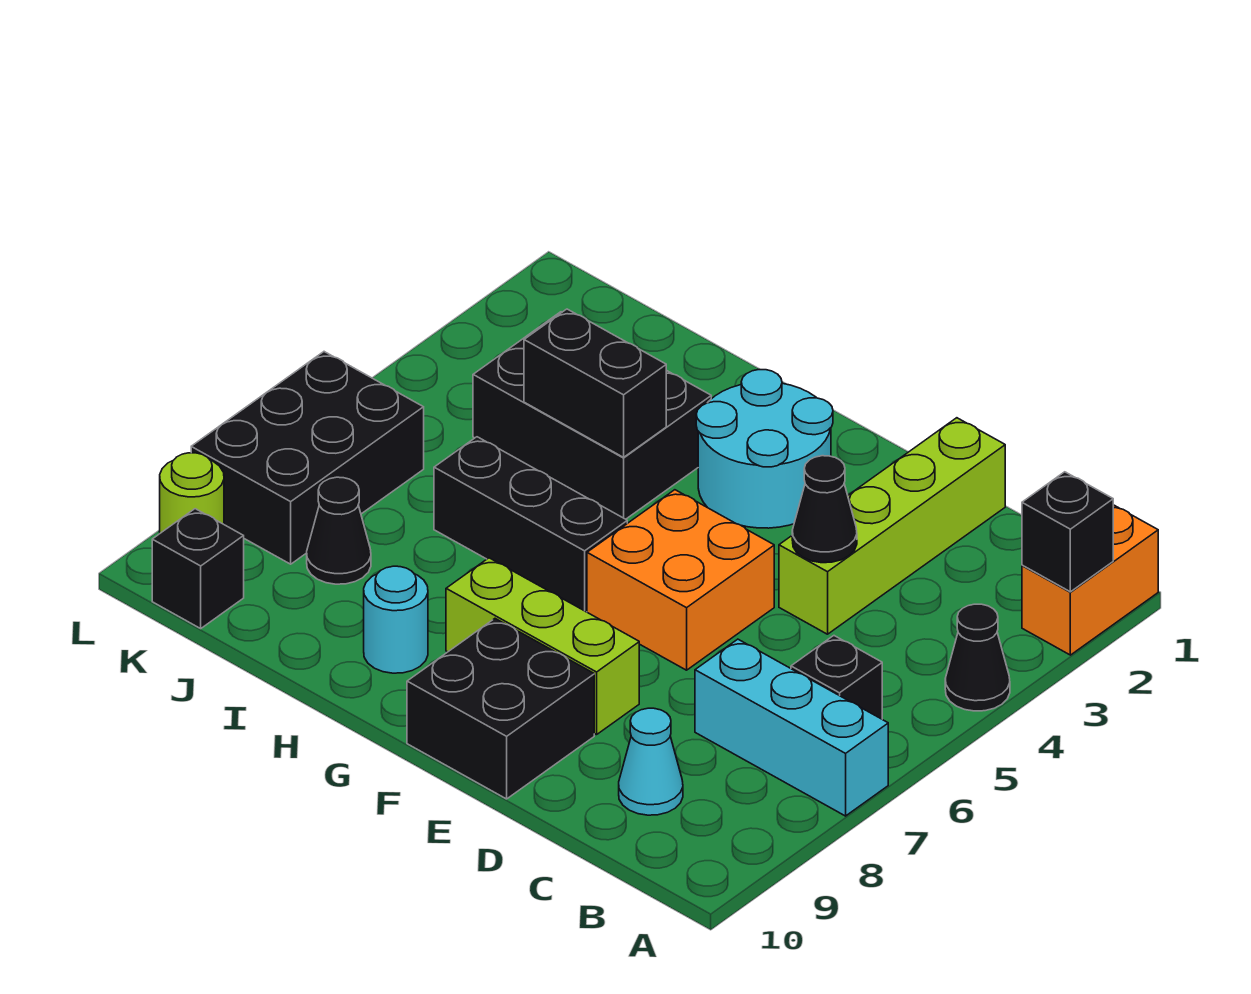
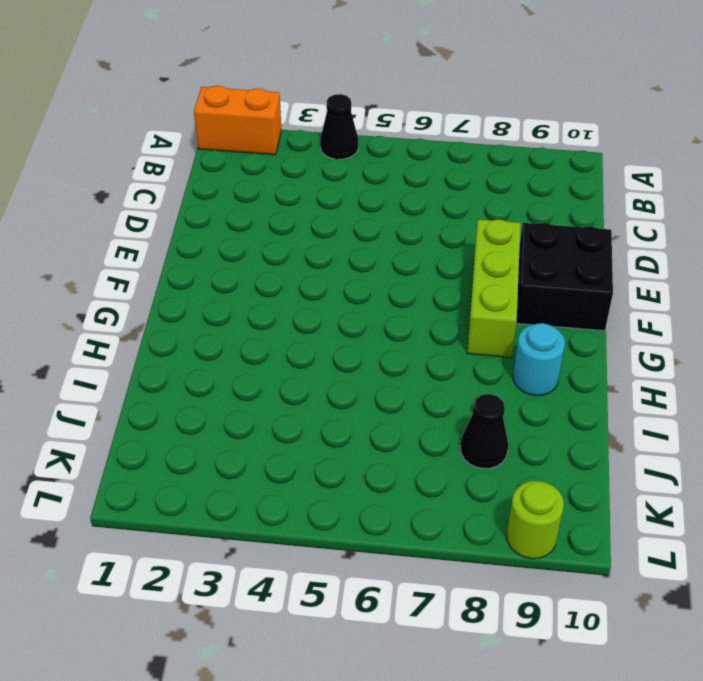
none -> cyan brick A7:C7 level 1
none -> black brick B6 level 1
none -> cyan cone C9 level 1

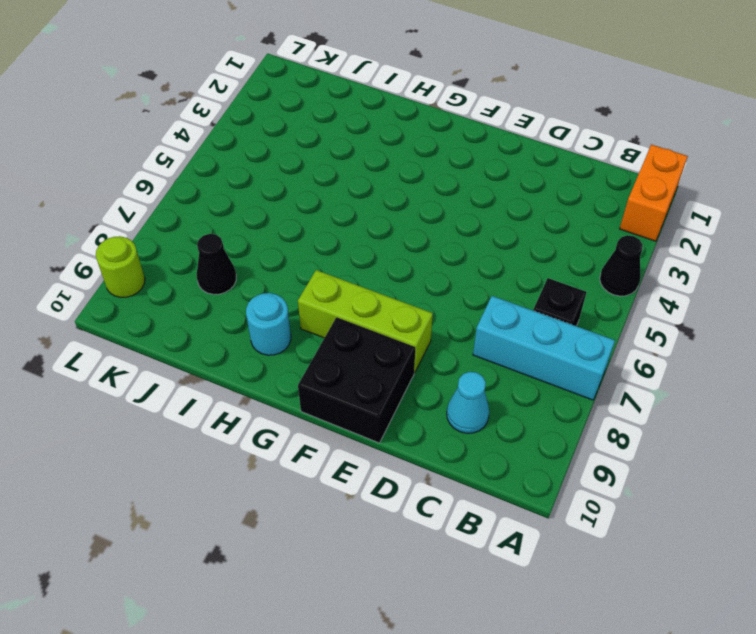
none -> lime brick D1:D4 level 1
none -> orange brick E5:F6 level 1
none -> cyan round brick F2:G3 level 1

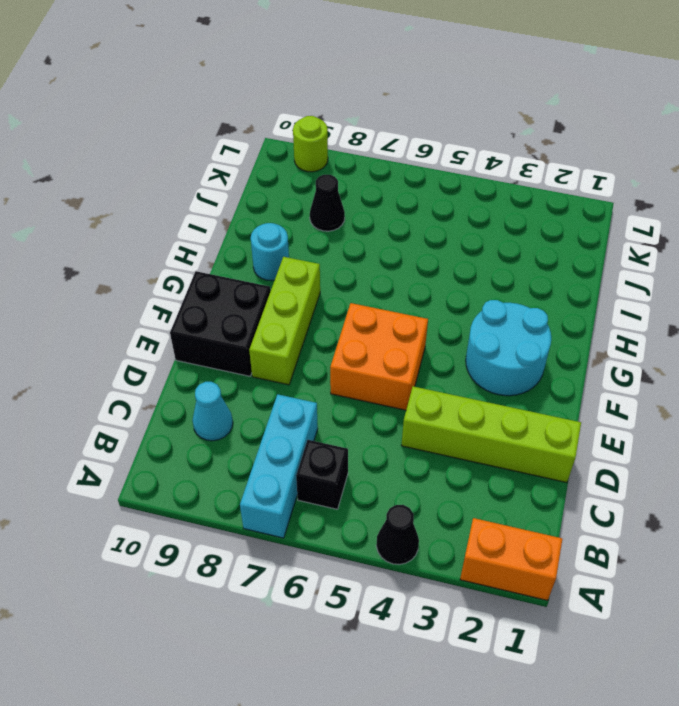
none -> black brick G6:I6 level 1
none -> black brick H3:J4 level 1
none -> black brick K6:L8 level 1

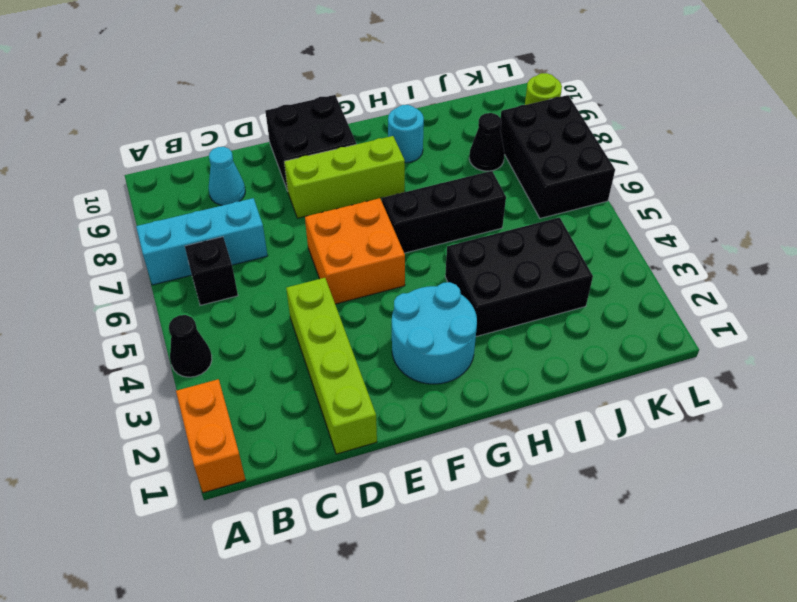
none -> black brick K10 level 1
none -> black brick A2 level 2
none -> black cone D4 level 2

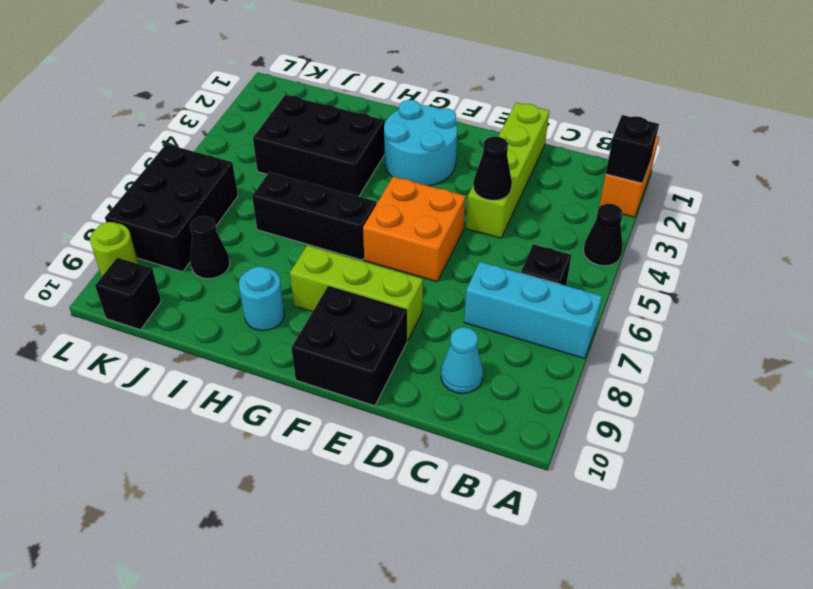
none -> black brick H4:I4 level 2

